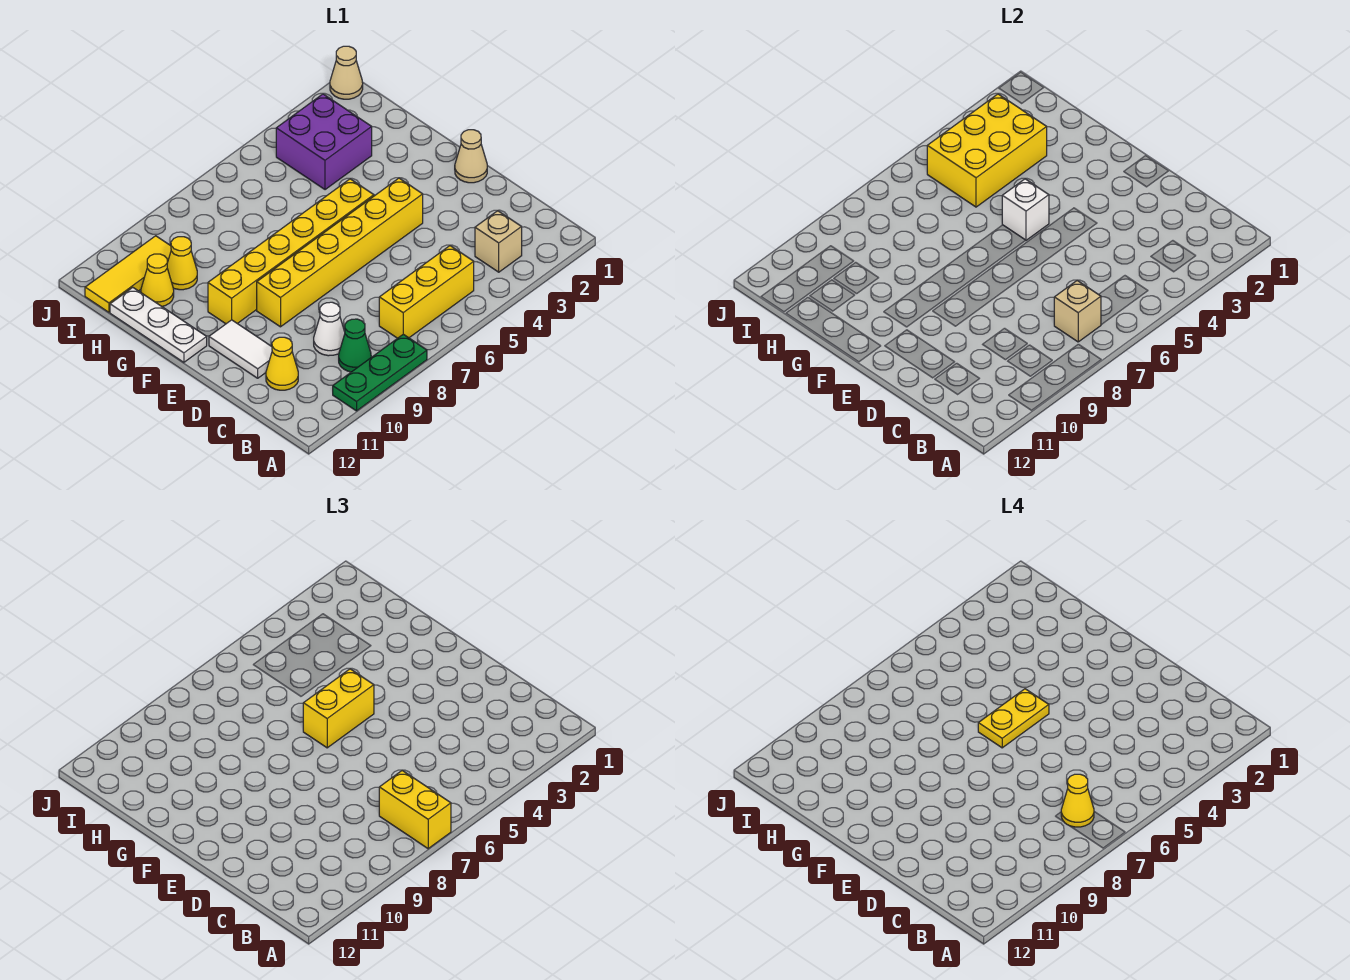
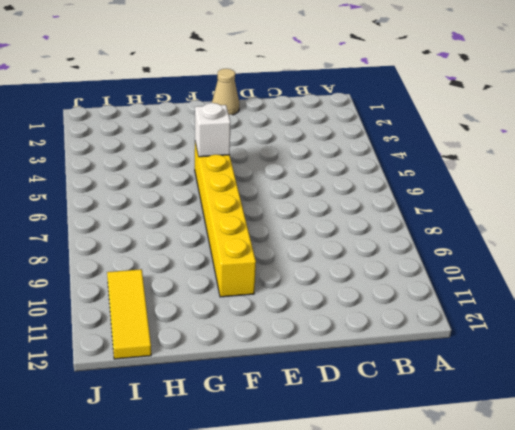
none -> green plate A8:A10 level 1
none -> tan brick B3 level 1
none -> yellow brick B5:B7 level 1

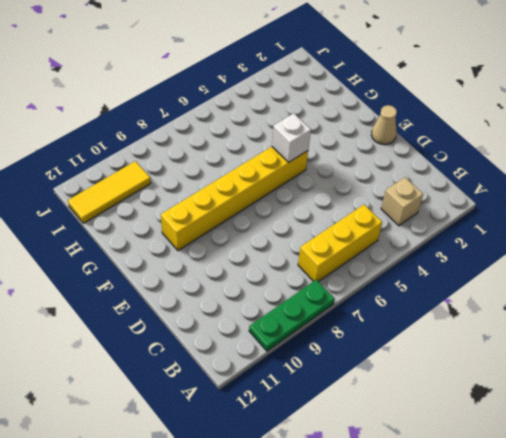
none -> green cone B9 level 1
none -> white cone C9 level 1
none -> yellow cone C11 level 1

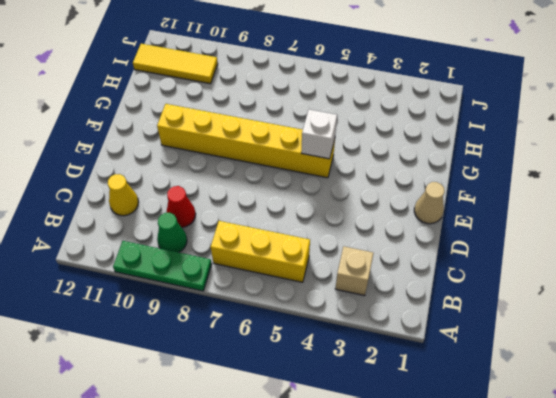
red cone C9 level 1 -> white cone C9 level 1
none -> white tile D11:E11 level 1
none -> yellow brick E4:E9 level 1
none -> white plate F12:H12 level 1

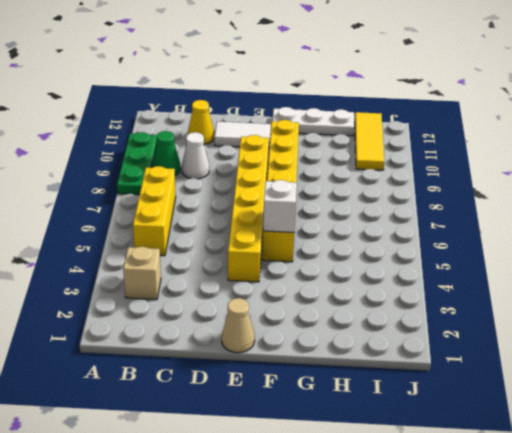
none -> purple brick H3:I4 level 1
none -> yellow cone H10 level 1
none -> yellow cone H11 level 1

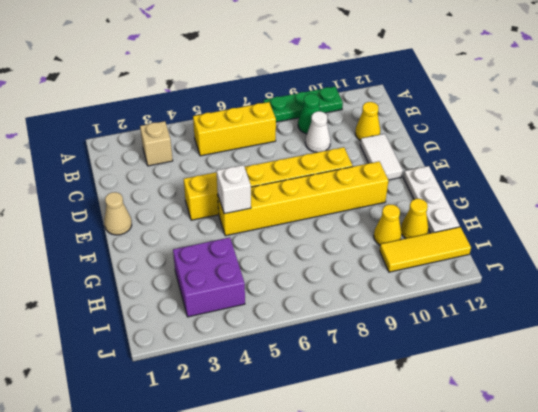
none -> tan cone J1 level 1
none -> tan brick B7 level 2
none -> yellow brick H3:I5 level 2

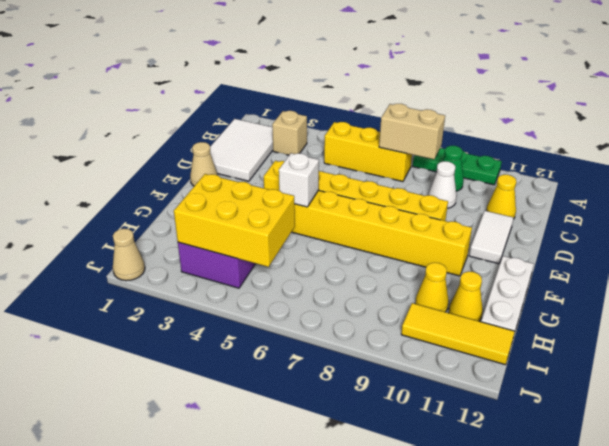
white tile B1:D2 level 1 -> none
tan brick B7:B8 level 2 -> tan brick B7 level 2
none -> yellow brick A7:B7 level 3
none -> yellow brick F5:F6 level 3
none -> yellow cone B7 level 4

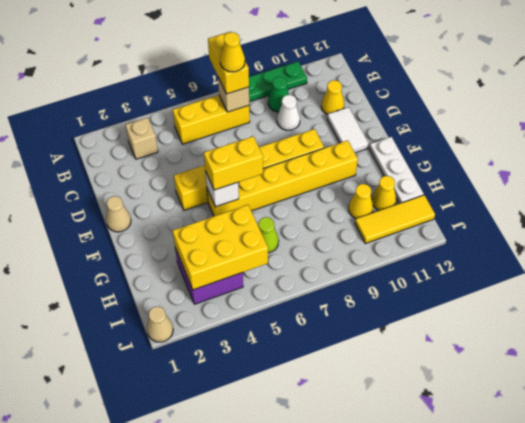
lime cone H6 level 1 -> none
none -> yellow plate F5:F6 level 4

